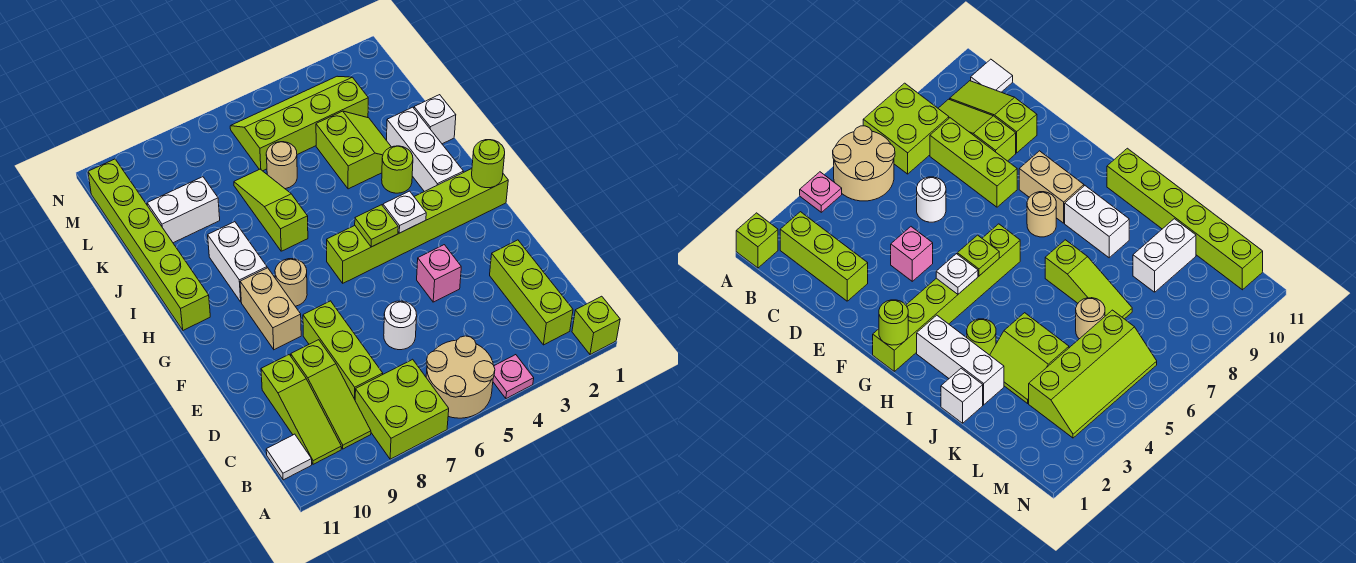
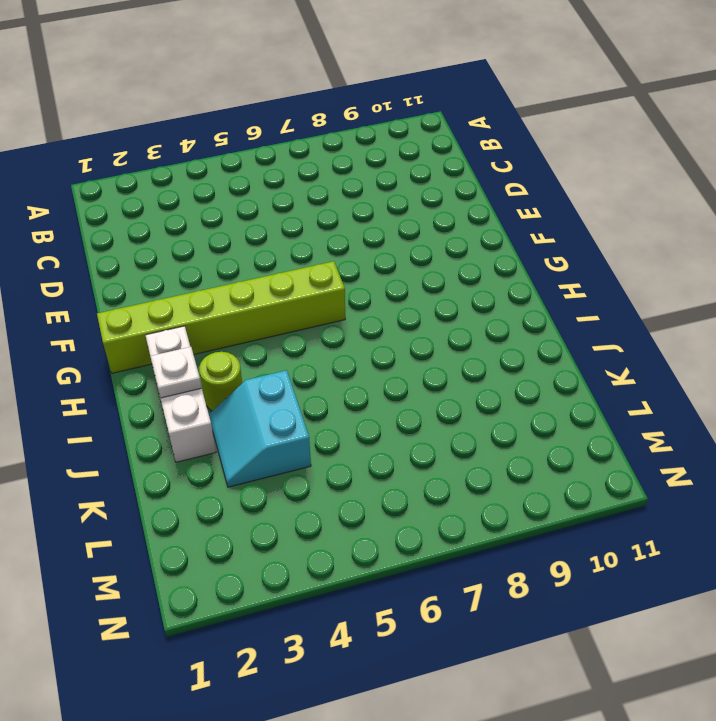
white plate I2 level 2 -> white plate G4 level 2
cyan slope J3:K4 level 1 top 4 -> lime slope J3:K4 level 1 top 4
none -> lime brick A1 level 1
none -> pink plate A4 level 1
none -> tan round brick A5:B6 level 1

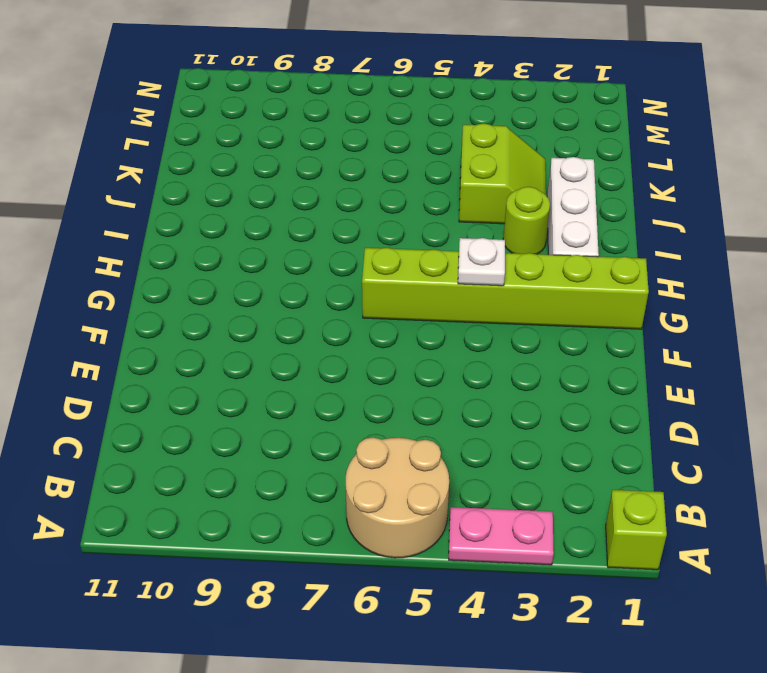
pink plate A3:A4 level 1 -> pink plate A4 level 1
none -> lime brick A7:B8 level 1
none -> lime brick B2:D2 level 1
none -> lime slope B9:D9 level 1 top D

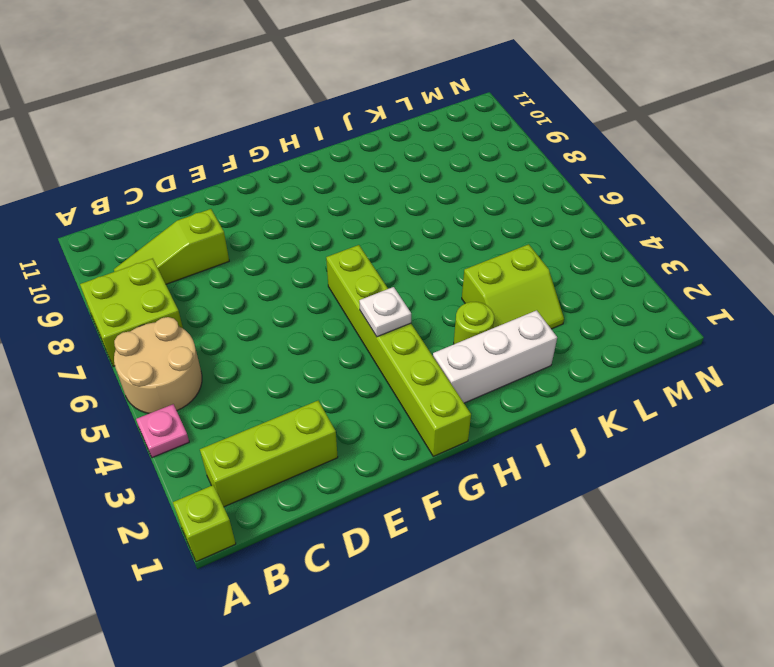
none -> lime slope B10:D10 level 1 top D
none -> white tile B11 level 1
none -> lime brick C8:E8 level 1

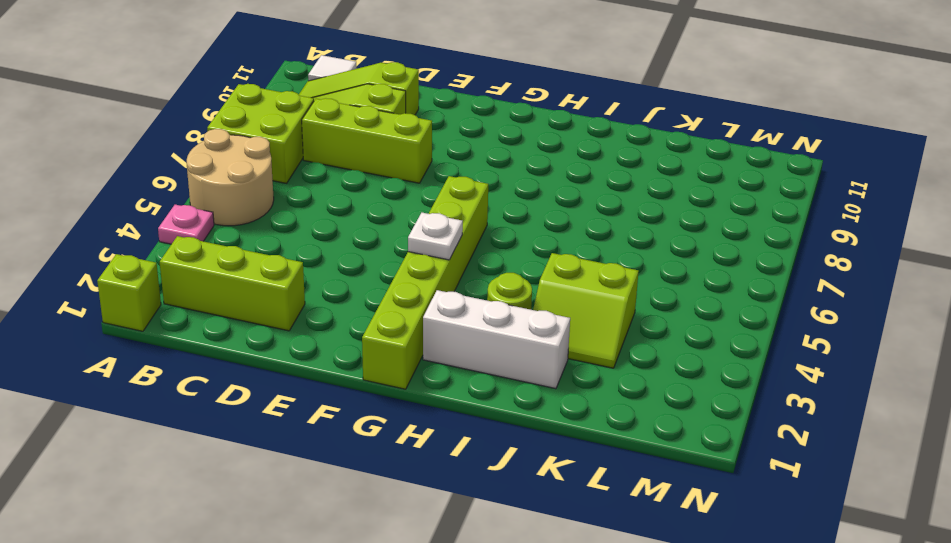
none -> white round brick D6 level 1
none -> pink brick E4 level 1
none -> tan brick F9:G9 level 1

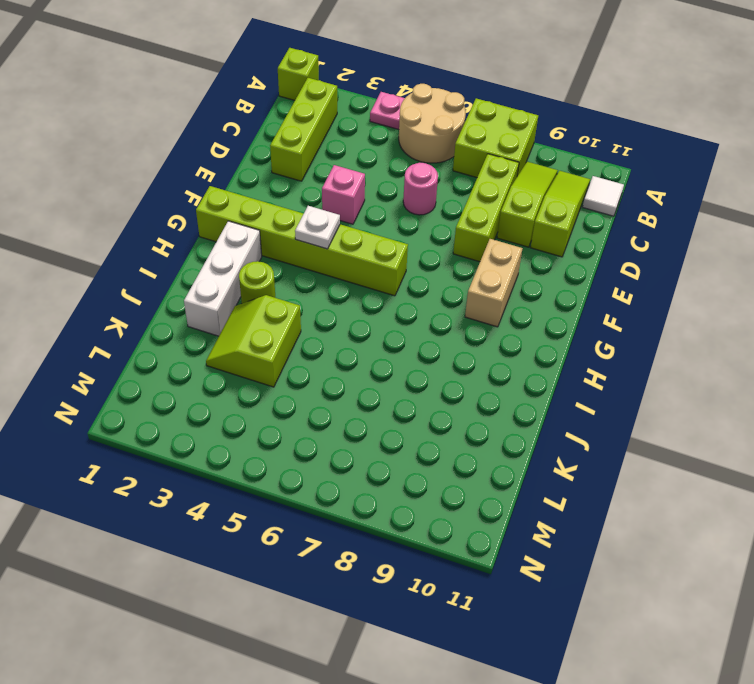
pink round brick D6 level 1 -> white round brick D6 level 1
none -> tan round brick G8 level 1
none -> white brick H9:I9 level 1
none -> lime brick H11:M11 level 1

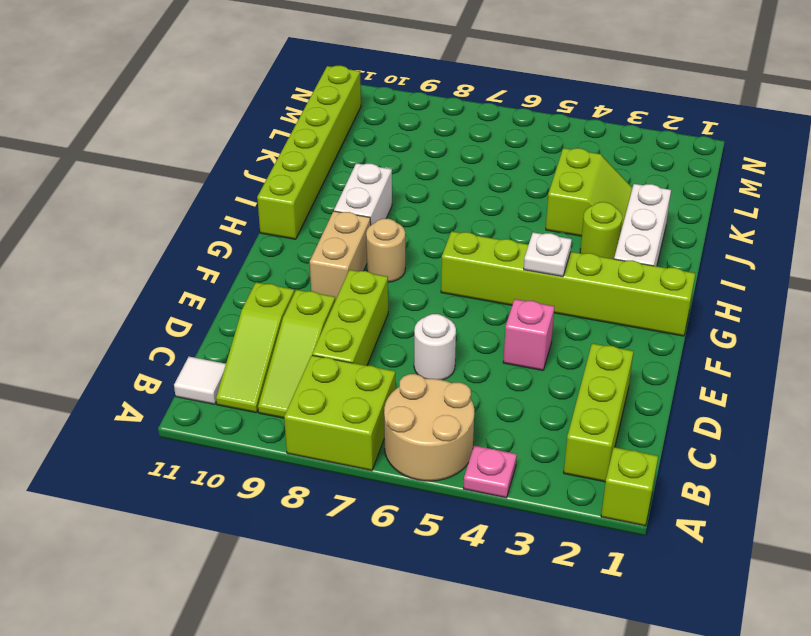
none -> lime slope I7:K7 level 1 top I
none -> white brick J1 level 1
none -> tan round brick K6 level 1

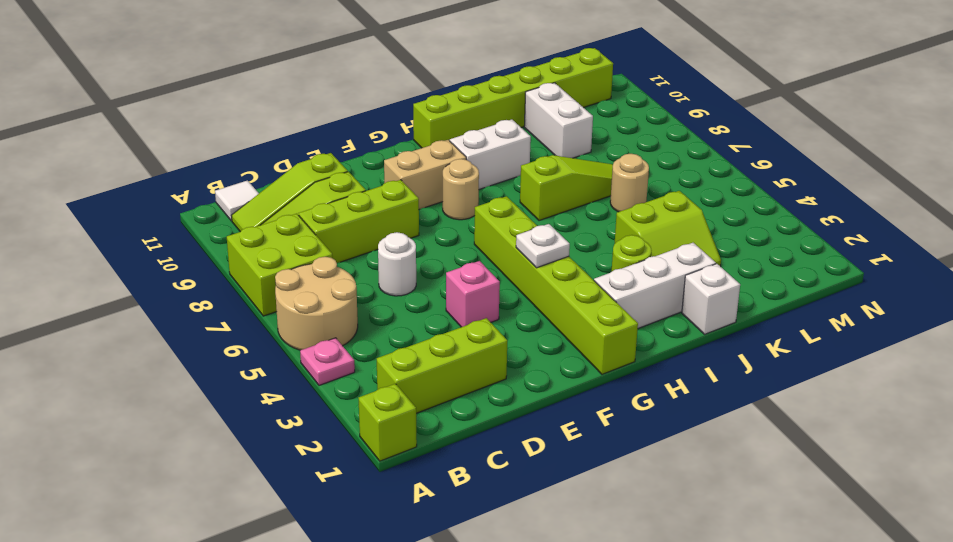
none -> lime slope L3:M6 level 1 top L
none -> lime round brick G1 level 2
none -> lime plate G5 level 2

